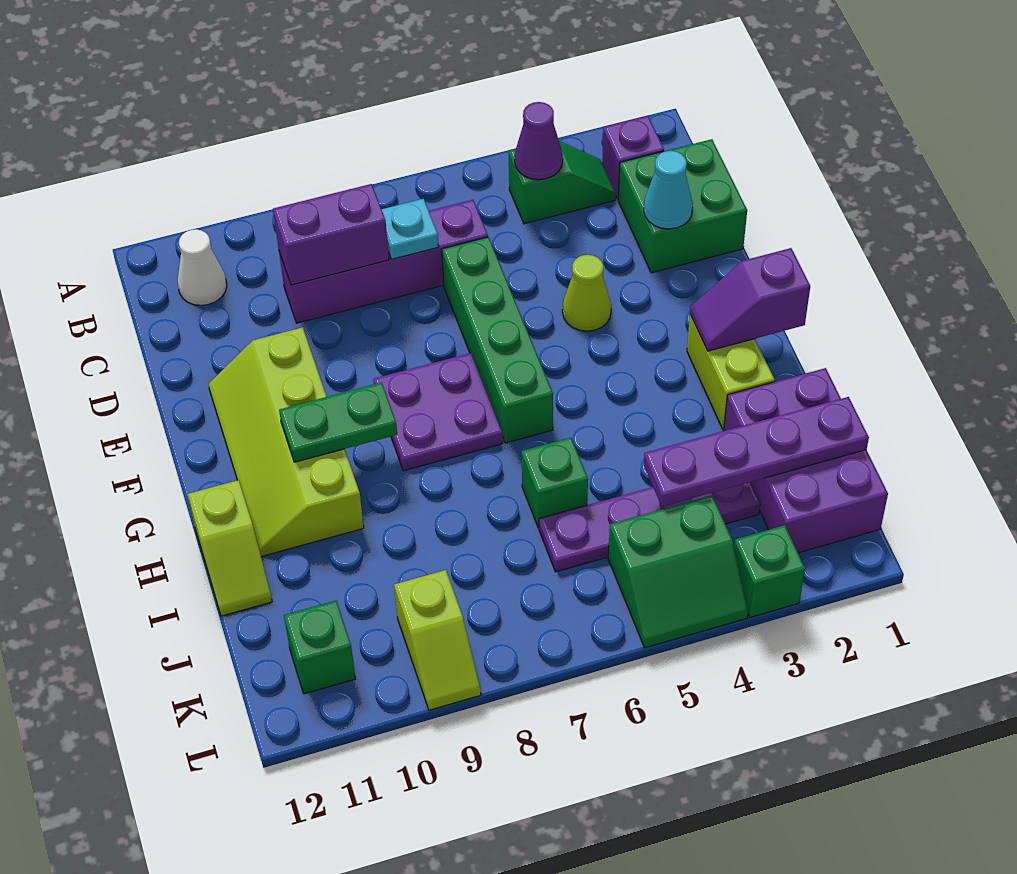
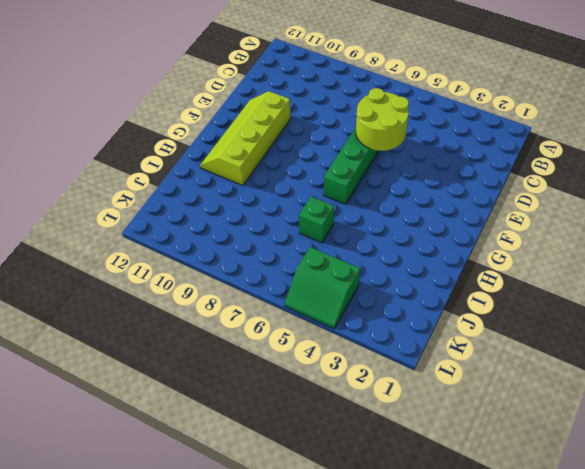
lime round brick D5:E6 level 2 -> none
none -> purple brick B2 level 1
none -> green slope B3:B4 level 1 top 4
none -> white cone B11 level 1

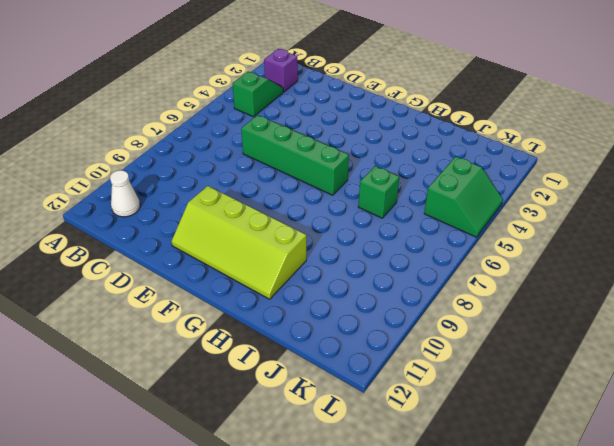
none -> green brick C1:D2 level 1
none -> purple brick C6:C9 level 1
none -> lime cone E4 level 1

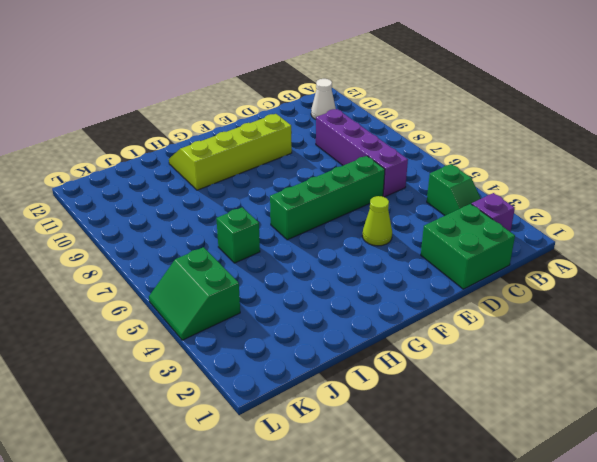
none -> purple plate F7:G8 level 1
none -> lime brick G2:H2 level 1
none -> lime slope H12:I12 level 1 top H

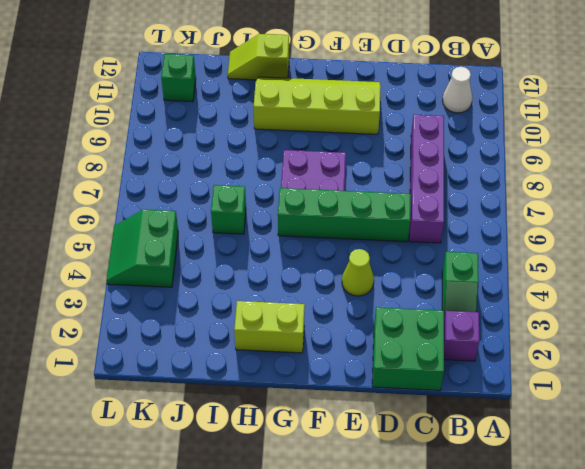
none -> purple brick I1:K2 level 1
none -> purple plate J3:J6 level 1
none -> lime slope K9:L9 level 1 top K

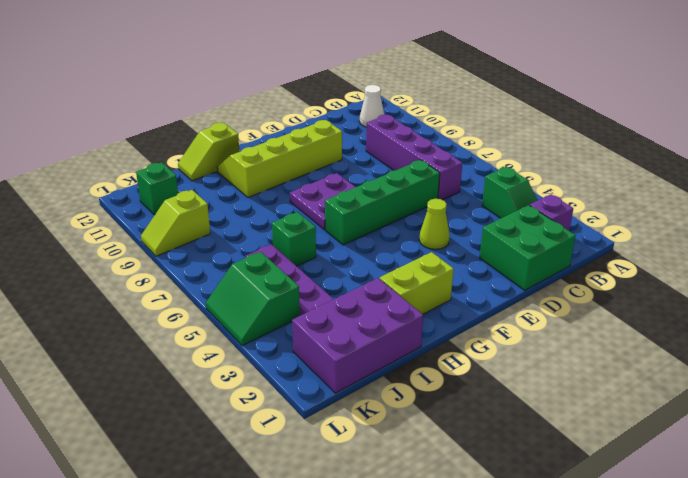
none -> green brick L3 level 1
none -> purple cone B4 level 2
none -> cyan plate C7 level 2

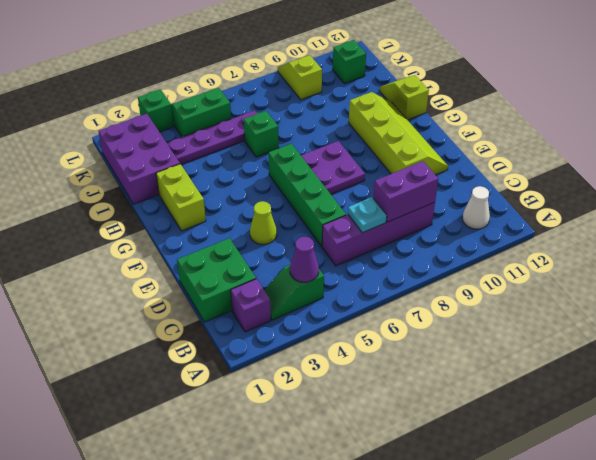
none -> cyan cone D2 level 2
none -> purple slope G1:G2 level 2 top 1
none -> green plate G9:G10 level 2

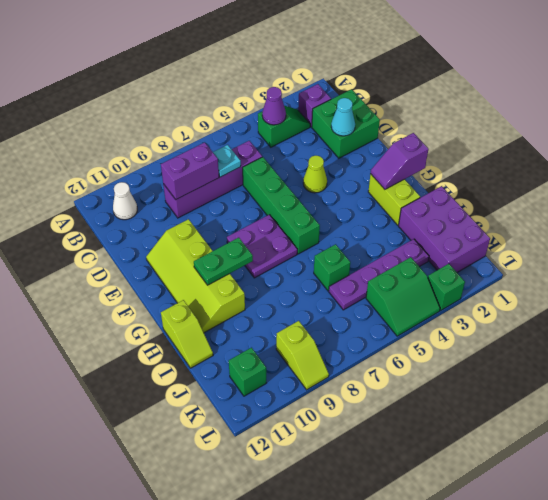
none -> purple plate J1:J4 level 2

